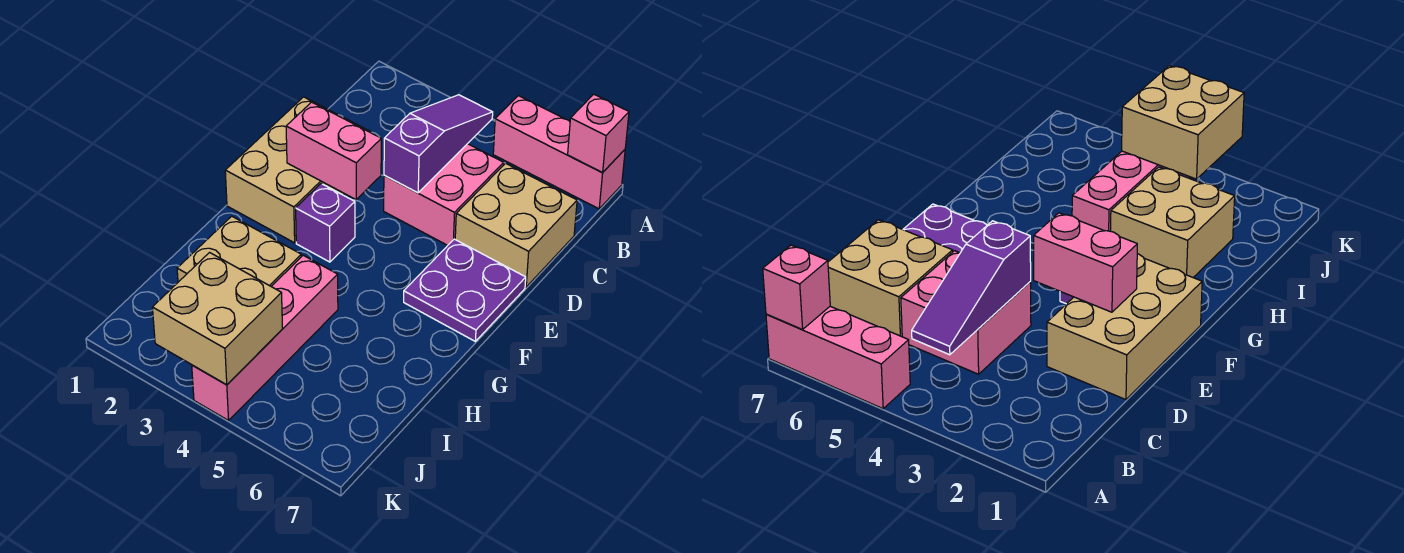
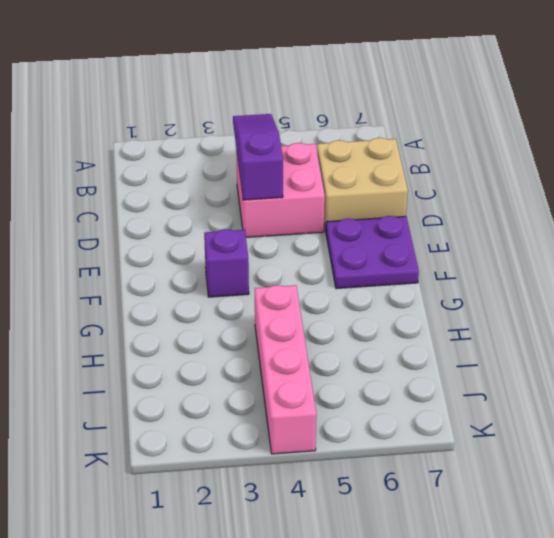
none -> pink brick A5:A7 level 1
none -> tan brick D1:F2 level 1
none -> tan brick H2:I3 level 1

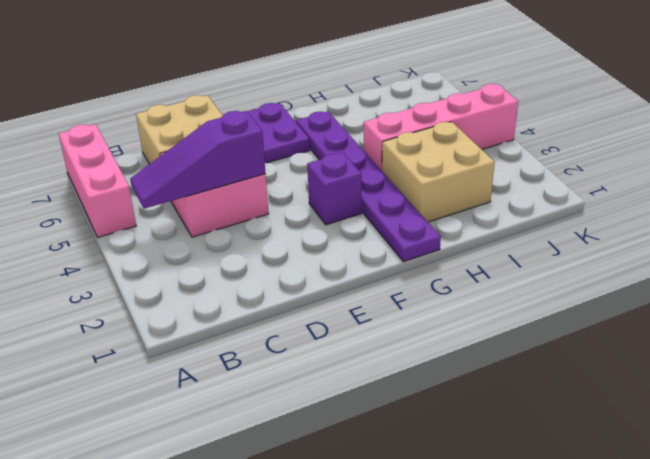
purple plate G1:G6 level 1 -> none
none -> tan brick D1:F2 level 1
none -> pink brick A7 level 2
none -> pink brick E2:E3 level 2

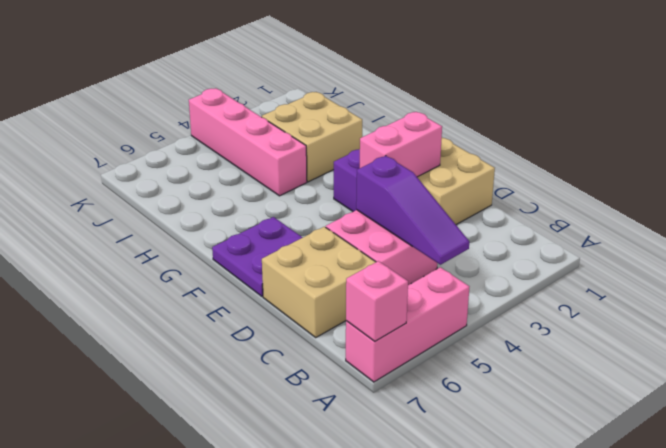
none -> tan brick J3:K4 level 2

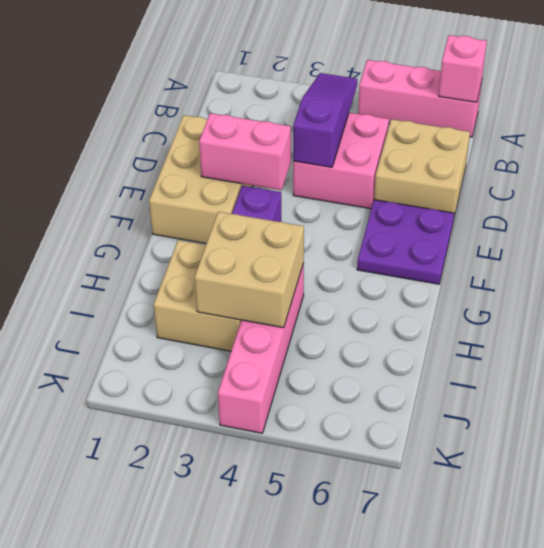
tan brick H3:I4 level 2 -> tan brick J3:K4 level 2

